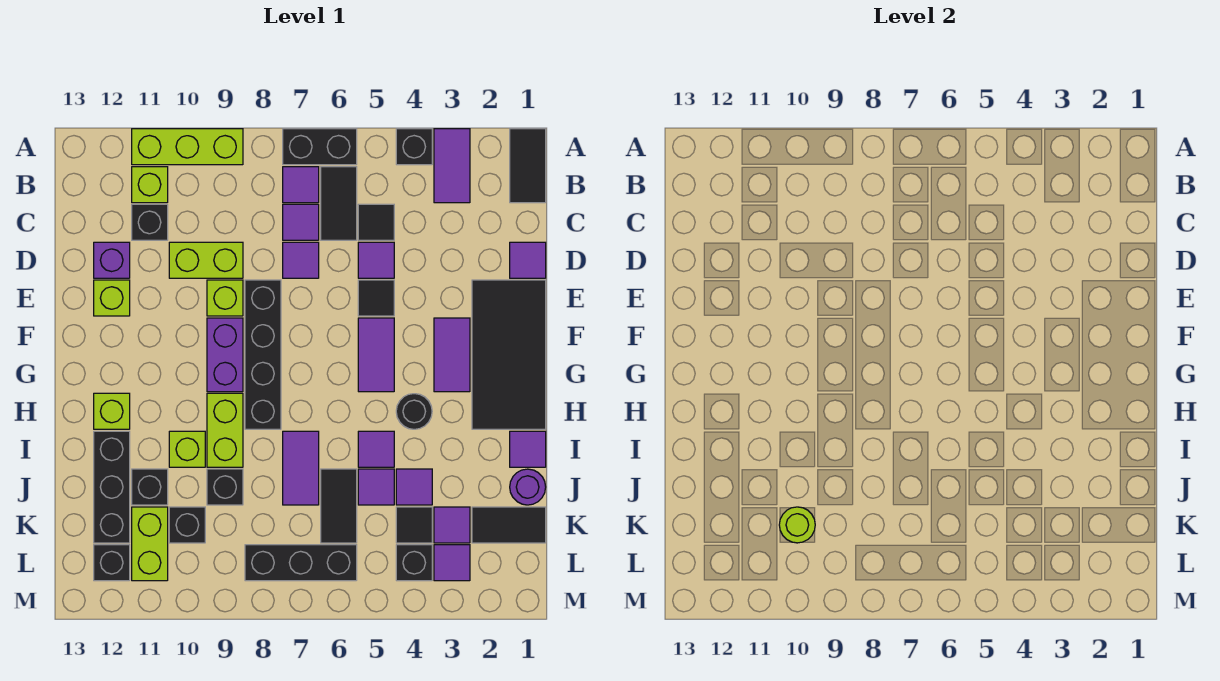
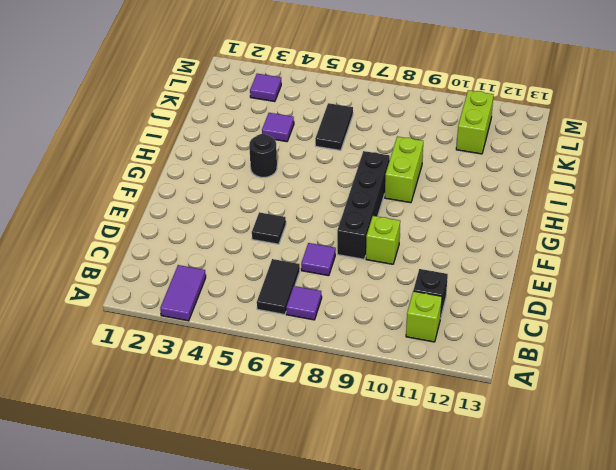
none -> black tile A1:B1 level 1
none -> black brick A4 level 1
none -> black brick A6:A7 level 1
none -> lime brick A9:A11 level 1

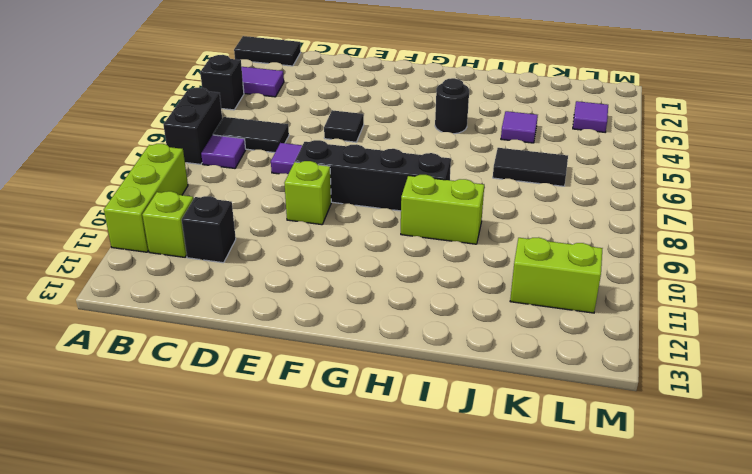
none -> black tile C5 level 1
none -> purple tile C7 level 1
none -> purple tile D1 level 1
none -> purple tile D5 level 1

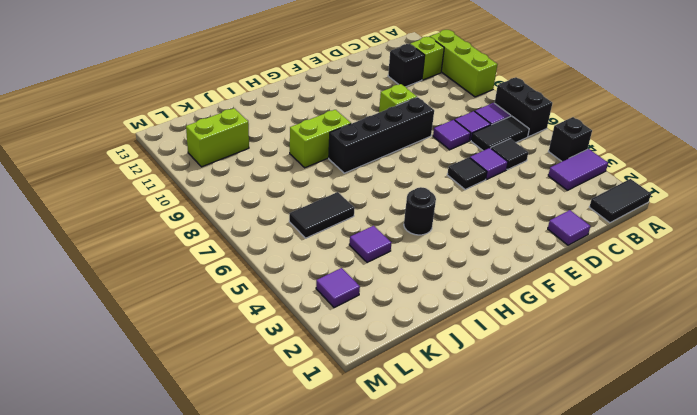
none -> lime brick D9:D10 level 1
none -> purple brick D12 level 1
none -> black tile E1:H2 level 1
none -> lime brick E12 level 1

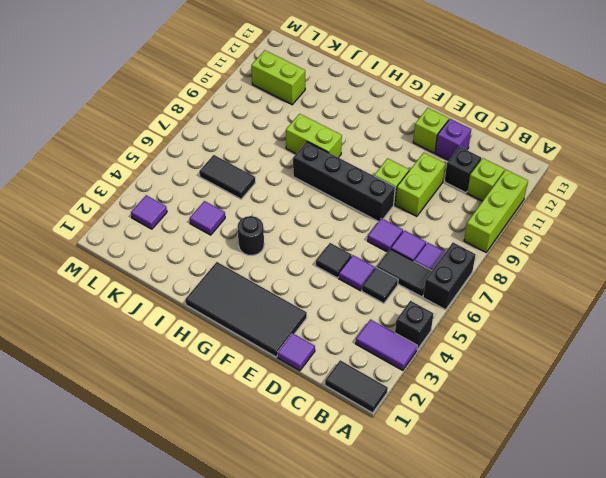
none -> purple tile F3:G3 level 1
none -> purple tile F5:G5 level 1
none -> purple brick F9:G9 level 1
none -> lime brick H12 level 1

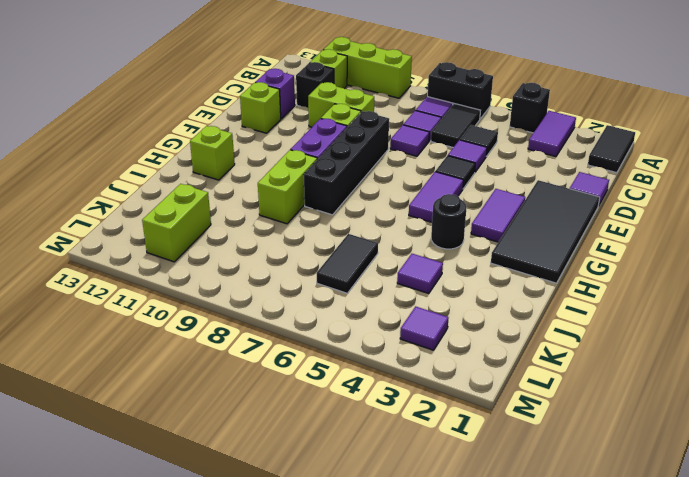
none -> purple tile I1 level 1
none -> purple tile I5 level 1
none -> purple tile I7:J7 level 1
none -> lime brick I10 level 1

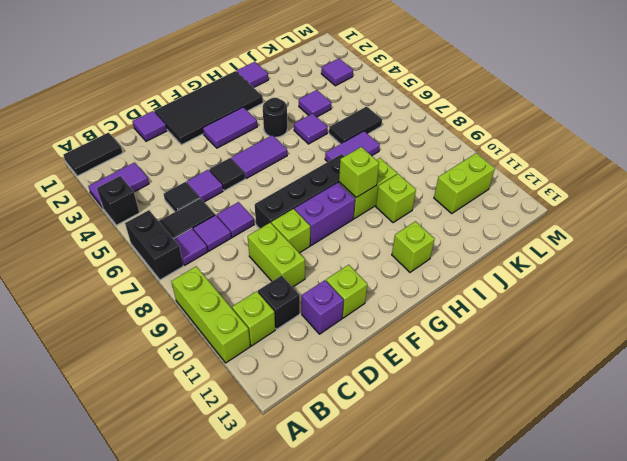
lime brick H9 level 2 -> none
none -> black brick I12:K12 level 1
none -> purple round brick J1 level 1
none -> purple tile J5 level 1
none -> black brick J9 level 1

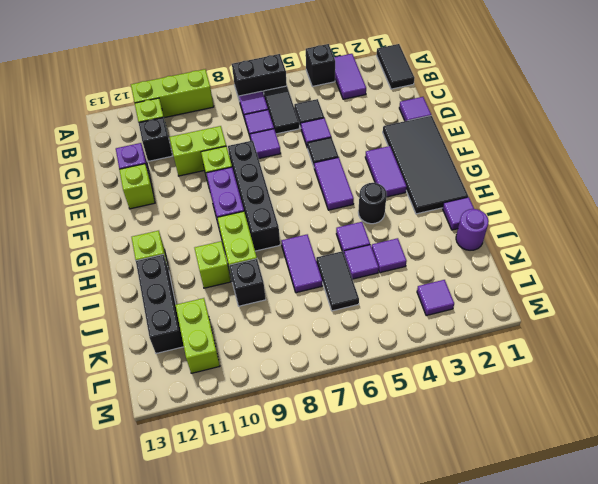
none -> black brick J11 level 1
none -> black tile K1:K2 level 1
none -> purple tile K3 level 1
none -> black tile K4 level 1

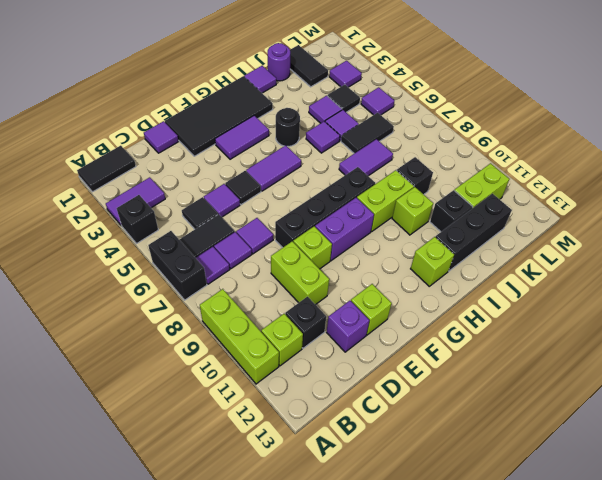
purple tile L5 level 1 -> purple tile K3 level 1
none -> black brick K10 level 1
none -> black brick L4 level 1
none -> black brick L6:L8 level 1
none -> black brick L12 level 1

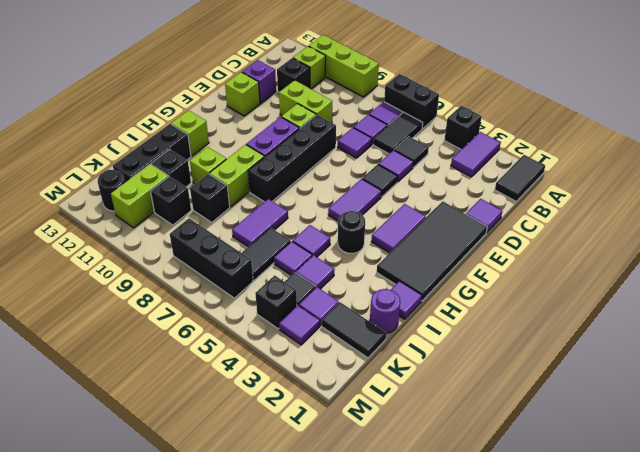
black round brick L12 level 1 -> black brick L12 level 1
none -> lime round brick K10 level 2

